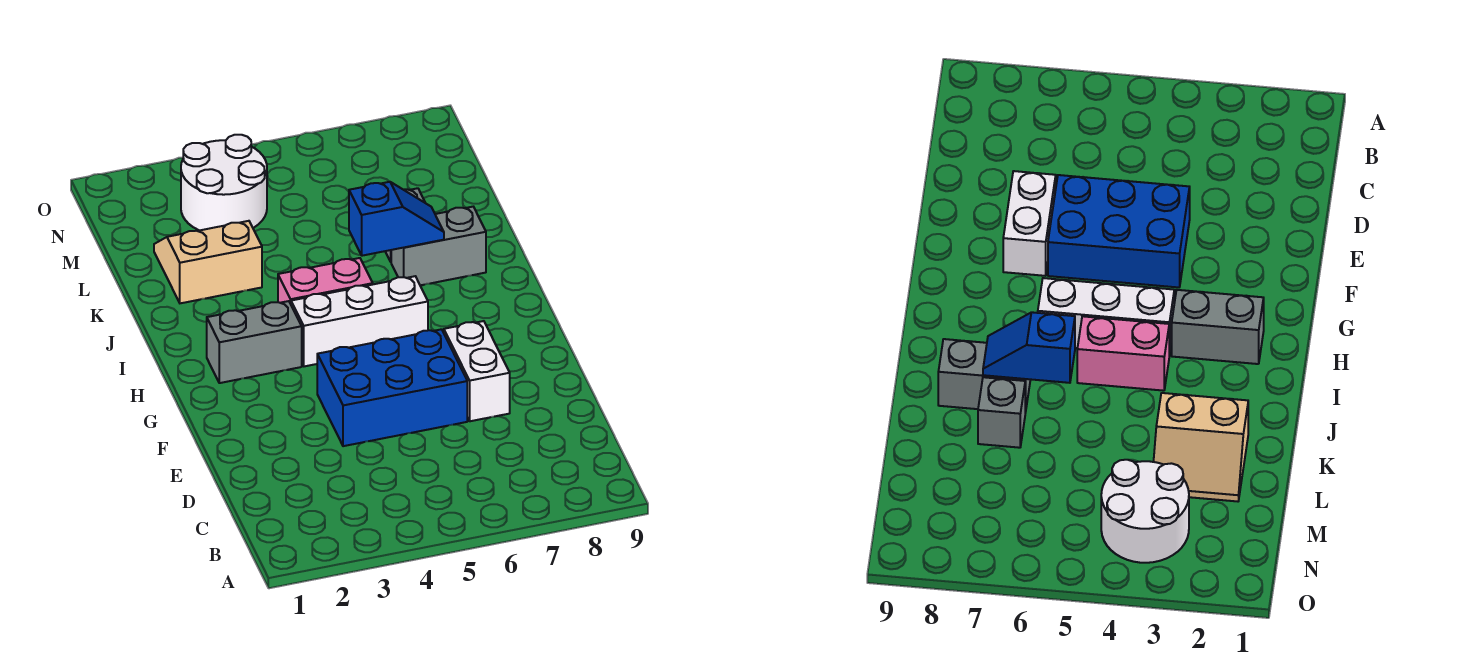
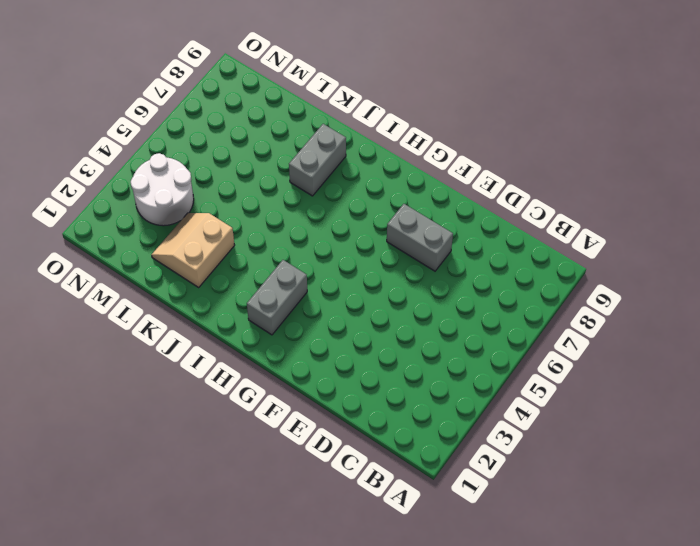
grey brick E7:F7 level 1 -> white brick E7:F7 level 1
none -> blue brick E4:F6 level 1
none -> white brick H4:H6 level 1

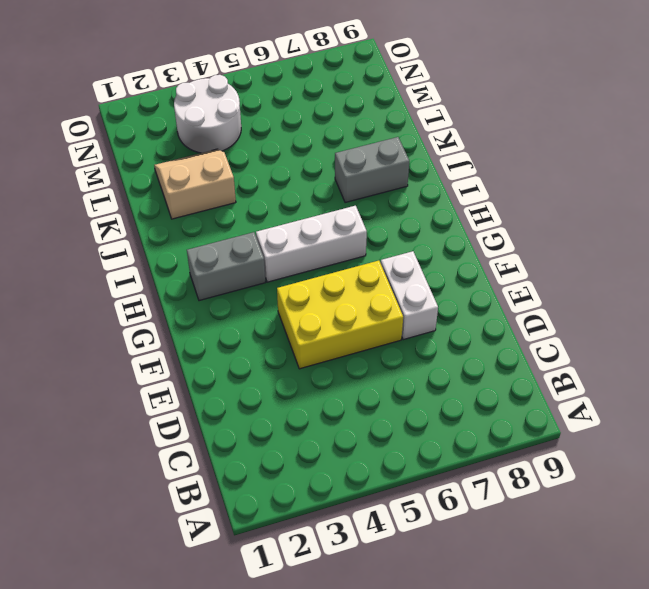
yellow brick E4:F6 level 1 -> blue brick E4:F6 level 1
none -> pink brick I4:I5 level 1
none -> grey brick K7 level 1

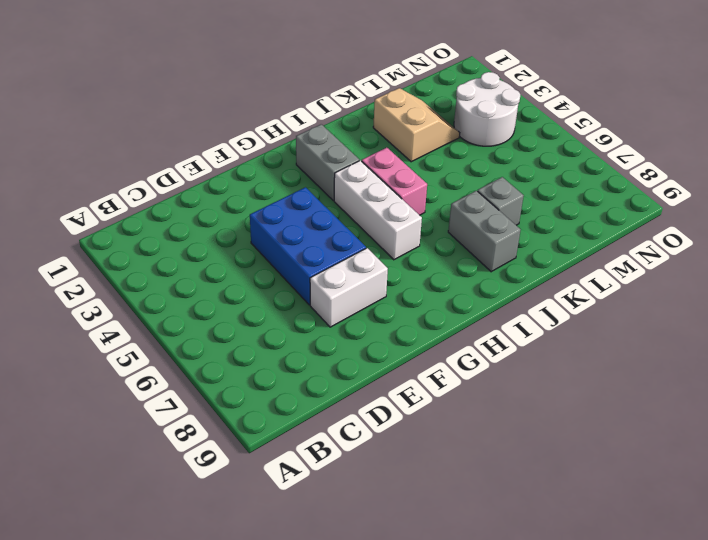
none -> blue slope J6:J7 level 2 top 6

